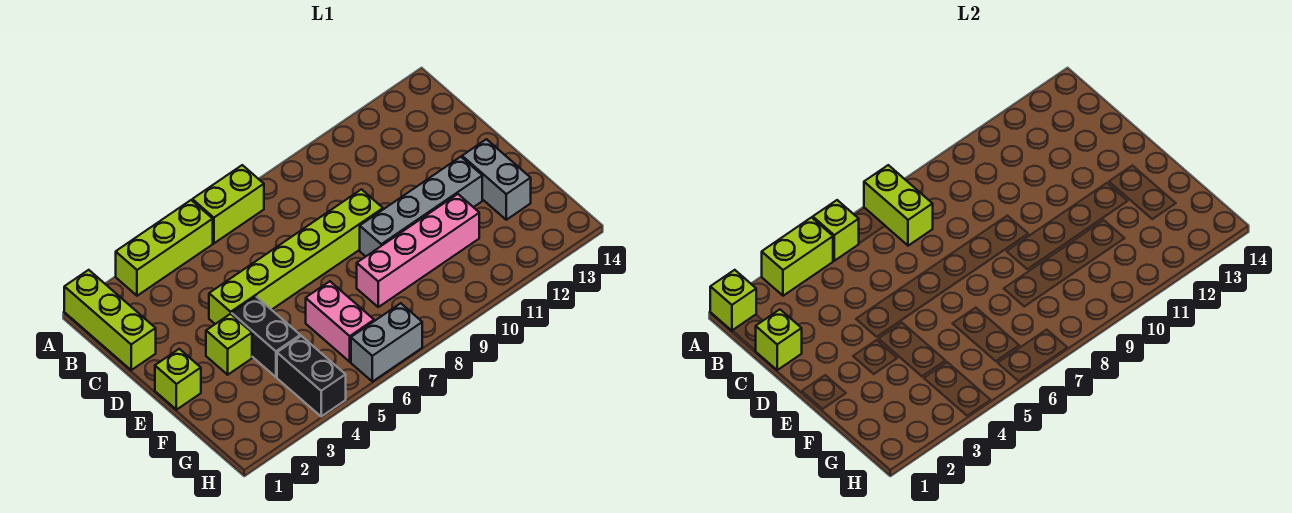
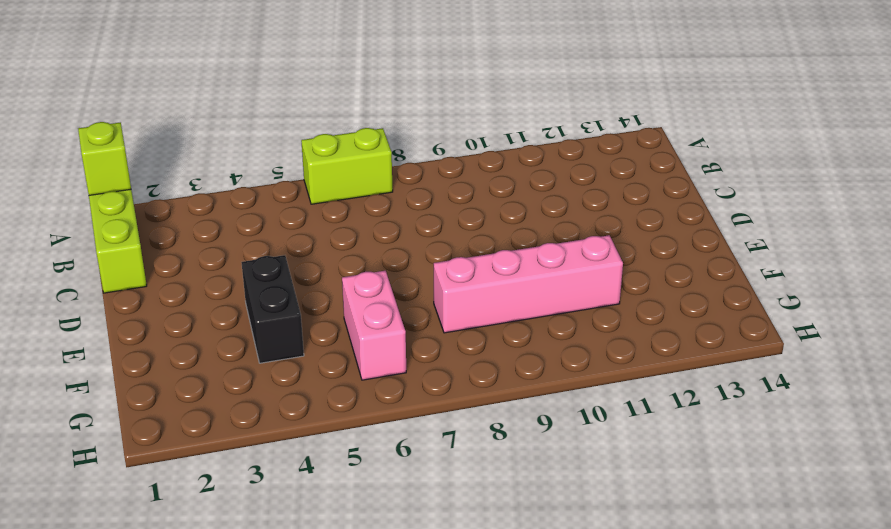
none -> lime brick A3:A5 level 1
none -> lime brick D4:D9 level 1
none -> lime brick E1 level 1

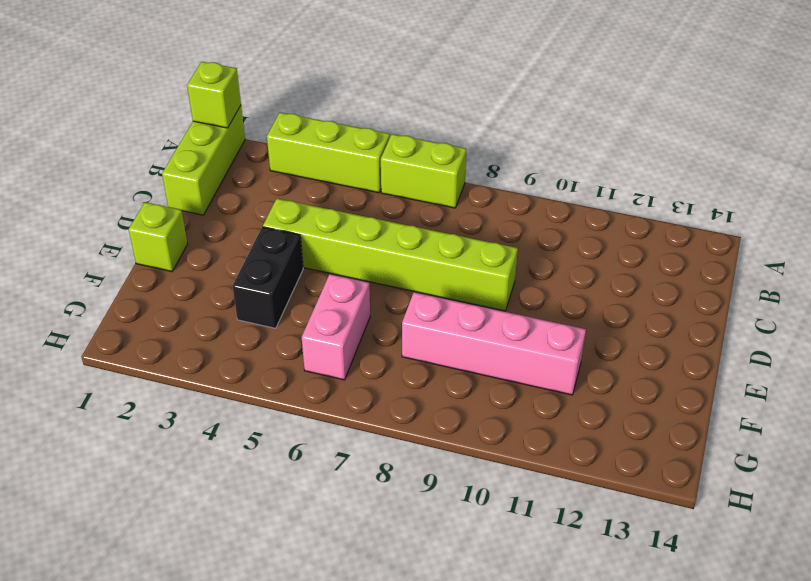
none -> lime brick E3 level 1
none -> grey brick E9:E12 level 1
none -> grey brick E13:F13 level 1

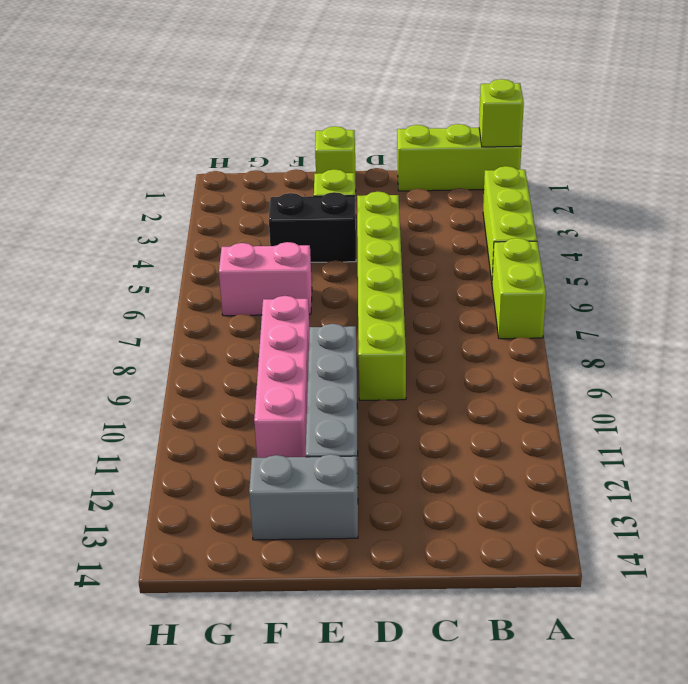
none -> black brick G4:H4 level 1
none -> grey brick H6:H7 level 1
none -> lime brick A3:A4 level 2

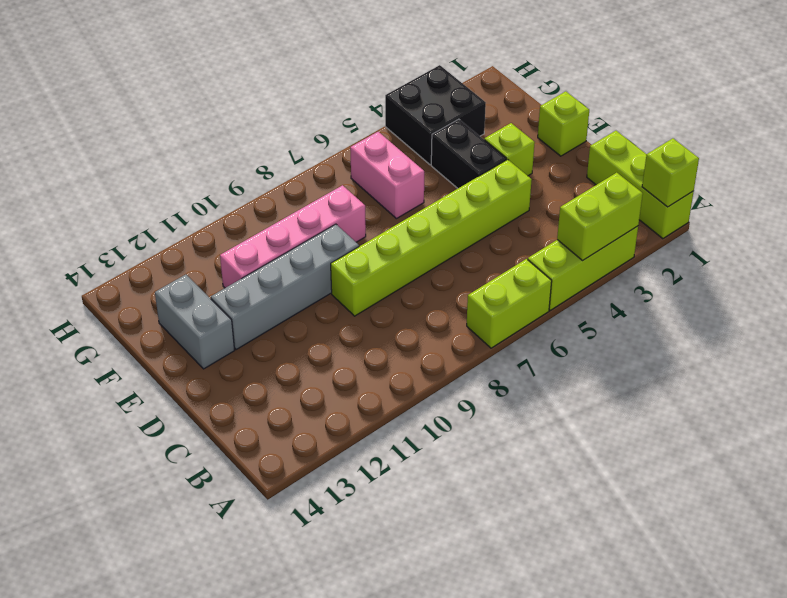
black brick G3:H4 level 1 -> black brick G4:H4 level 1
none -> grey brick H6:H7 level 1
none -> lime brick A5 level 2
none -> lime brick A7:B7 level 2

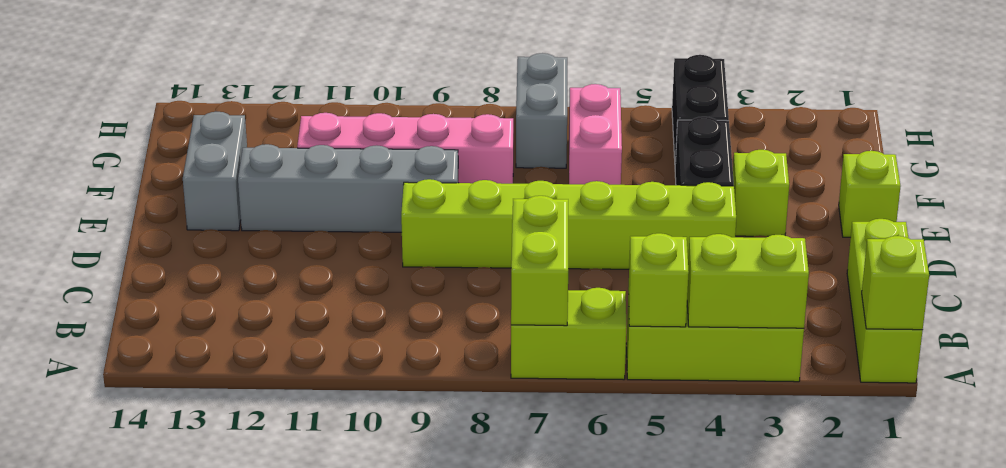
grey brick G7:H7 level 1 -> grey brick H6:H7 level 1
none -> lime brick C1 level 2

